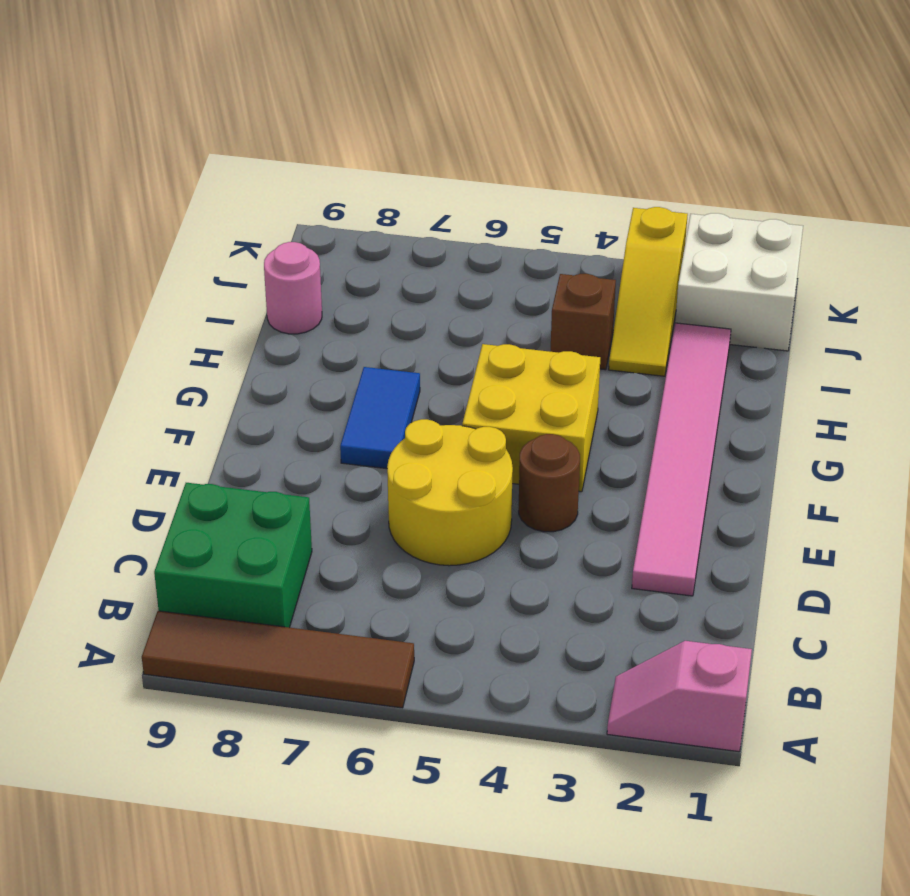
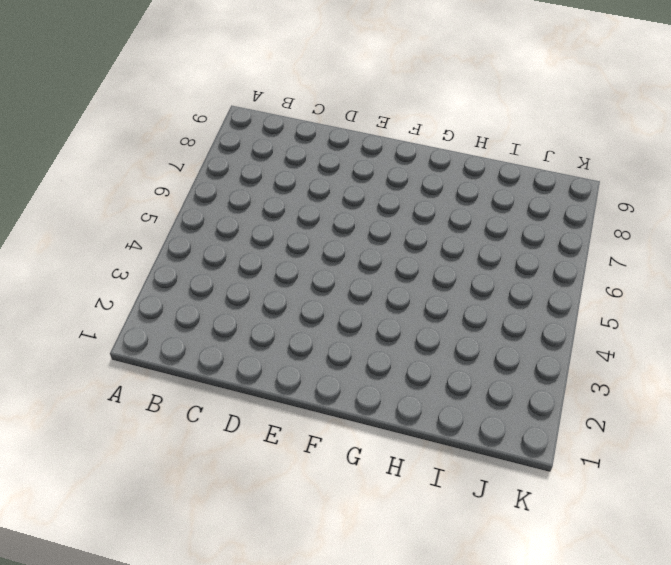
none -> pink slope A1:A2 level 1 top 1
none -> brown tile A6:A9 level 1
none -> green brick B8:C9 level 1

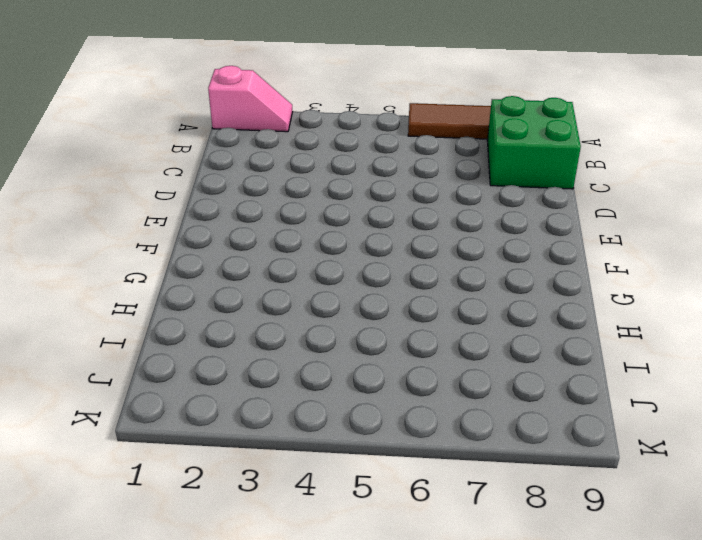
none -> pink tile D2:I2 level 1
none -> yellow round brick D5:E6 level 1
none -> brown round brick E4 level 1

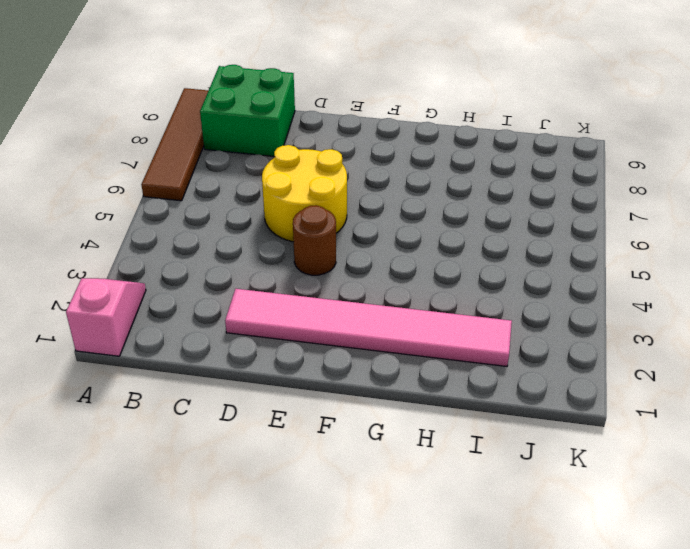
none -> yellow brick F4:G5 level 1
none -> blue tile F7:G7 level 1
none -> yellow slope I3:K3 level 1 top K

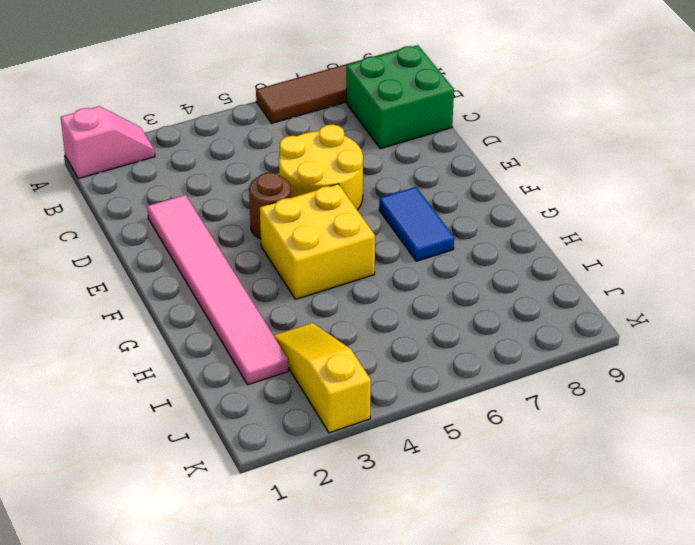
none -> brown brick I4 level 1
none -> pink round brick I9 level 1
none -> white brick J1:K2 level 1

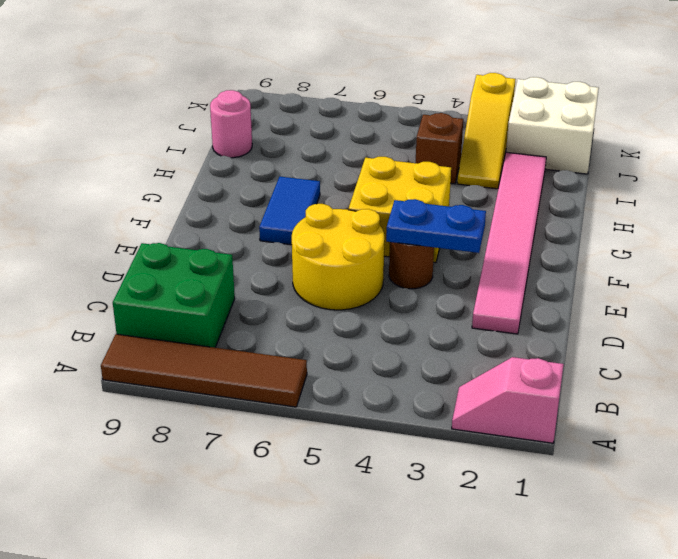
blue plate E3:E4 level 2 -> none

